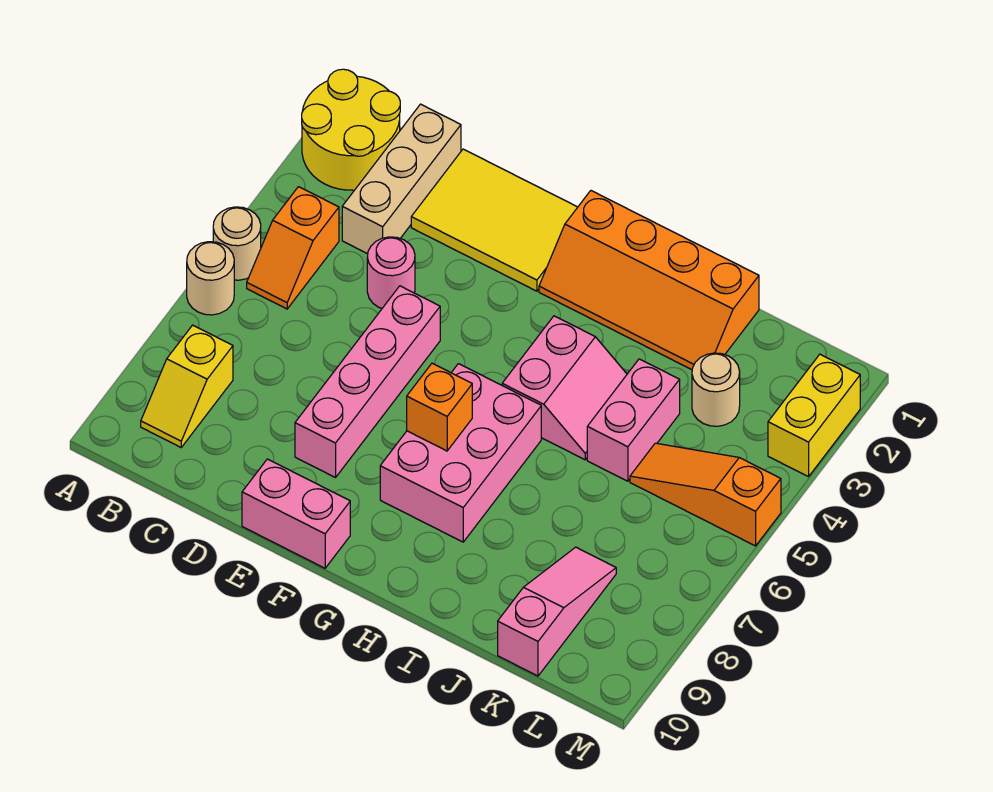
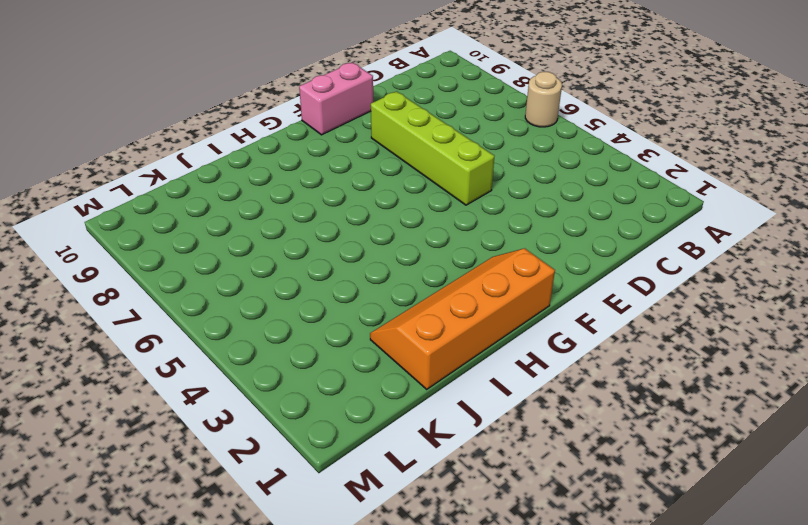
lime brick E5:E8 level 1 -> pink brick E5:E8 level 1
none -> yellow round brick A1:B2 level 1
none -> tan round brick A5 level 1
none -> orange slope B4:B5 level 1 top 4

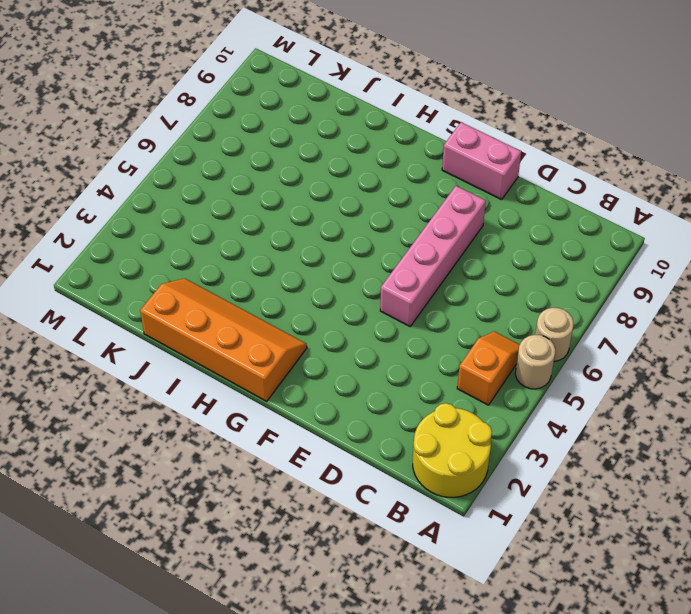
none -> yellow slope B8:B9 level 1 top 8
none -> tan brick C1:C3 level 1
none -> yellow tile D1:F2 level 1

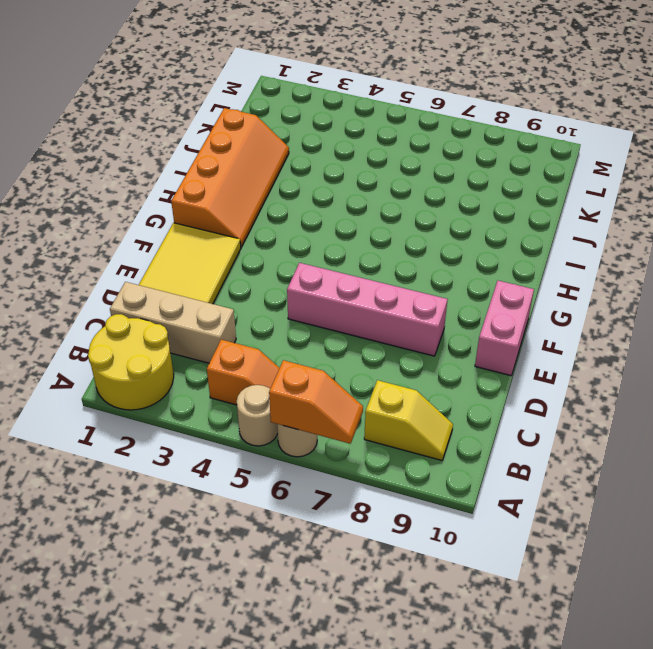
orange slope A6:A7 level 2 top 6 -> none
none -> pink round brick D4 level 1
none -> pink brick G6:H8 level 1
none -> pink slope H4:I5 level 1 top H

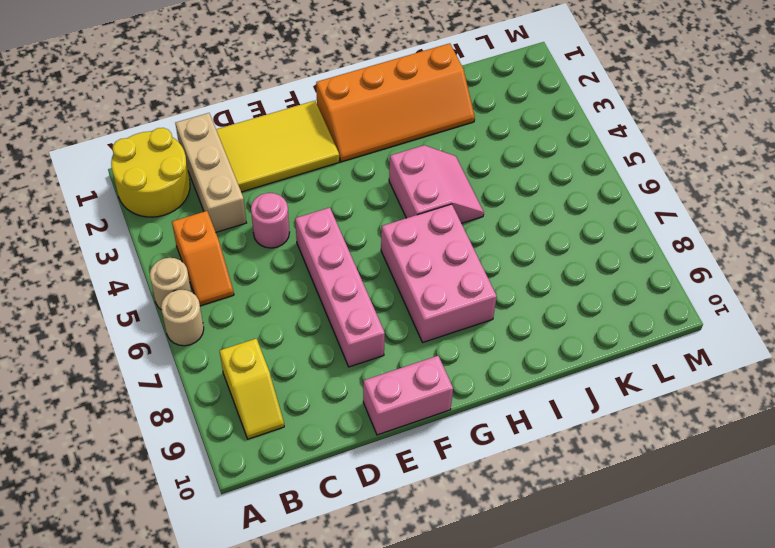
none -> pink brick J4:J5 level 1
none -> tan round brick K3 level 1
none -> orange slope K5:M5 level 1 top M

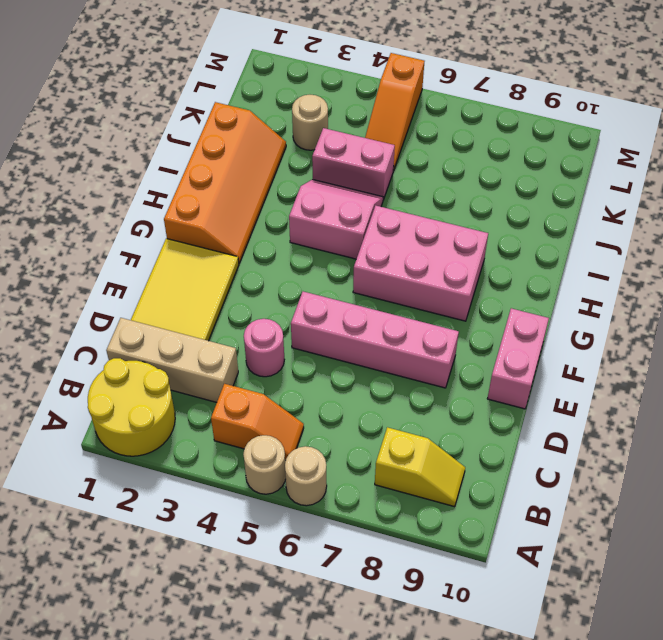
none -> pink slope K8:K10 level 1 top 10
none -> yellow brick M2:M3 level 1
none -> orange brick G7 level 2

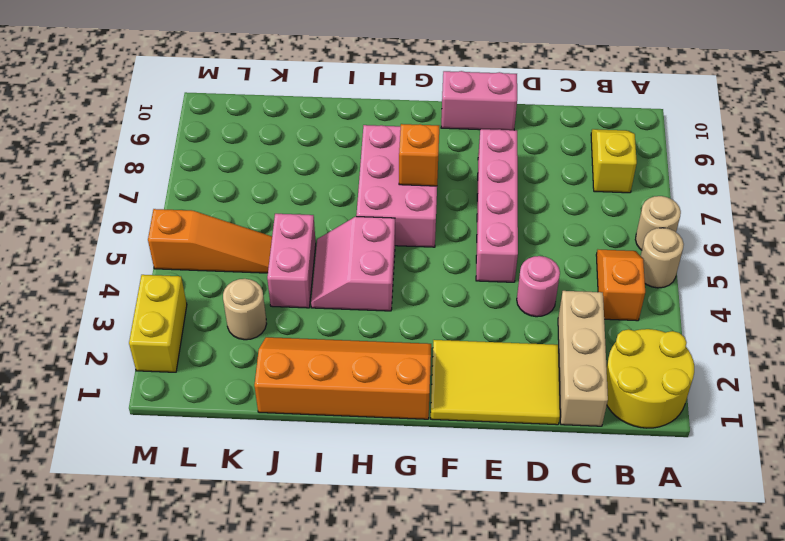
none -> pink slope K8:K10 level 1 top 10

